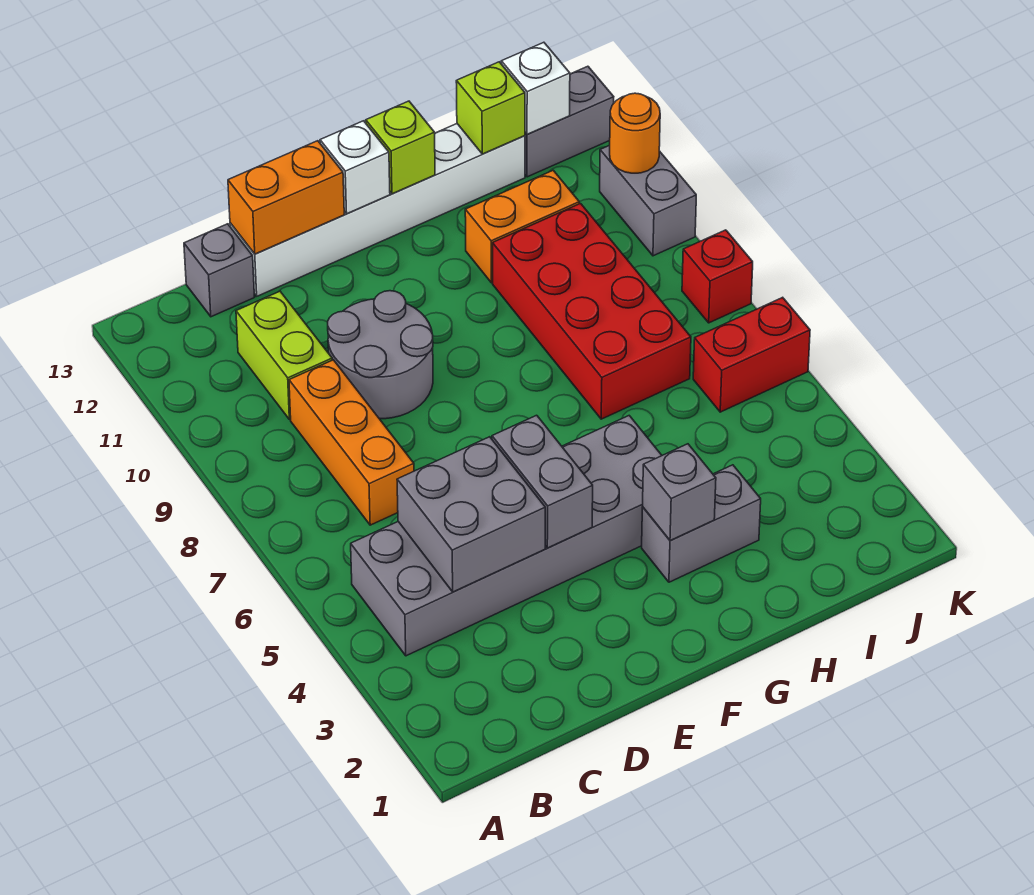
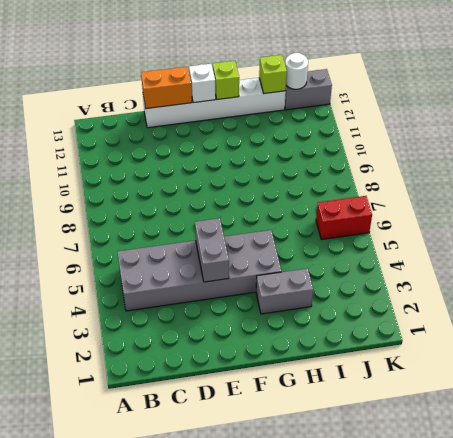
white round brick J13 level 2 -> white brick J13 level 2
none -> orange brick C7:C9 level 1
none -> lime brick C10:C11 level 1
none -> grey brick C13 level 1

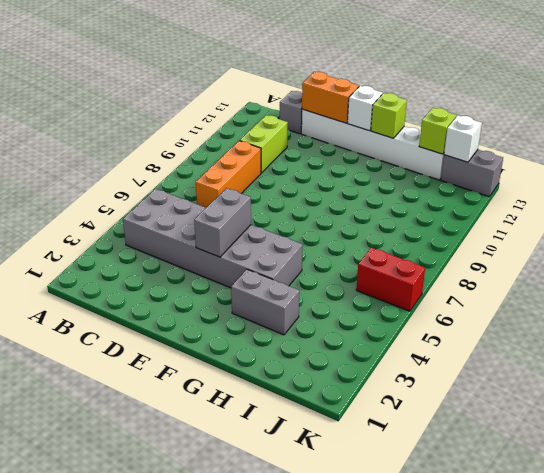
none -> grey round brick D9:E10 level 1
none -> red brick H7:I10 level 1
none -> orange brick H11:I11 level 1

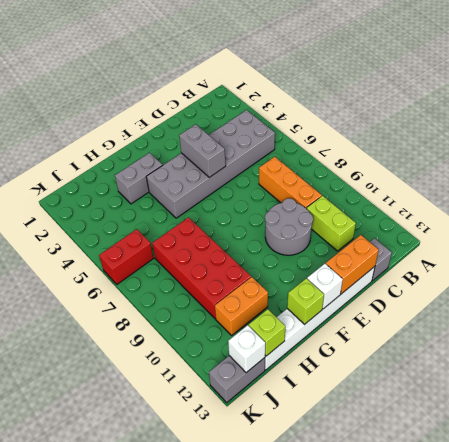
none -> red brick K8 level 1
none -> grey brick K10:K11 level 1
none -> grey brick C4:D5 level 2

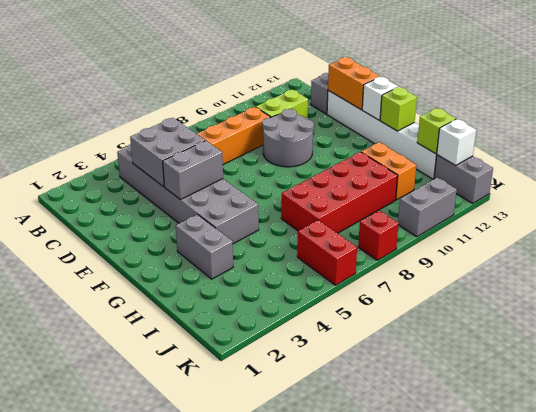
none -> grey brick G3 level 2
none -> orange round brick K11 level 2

